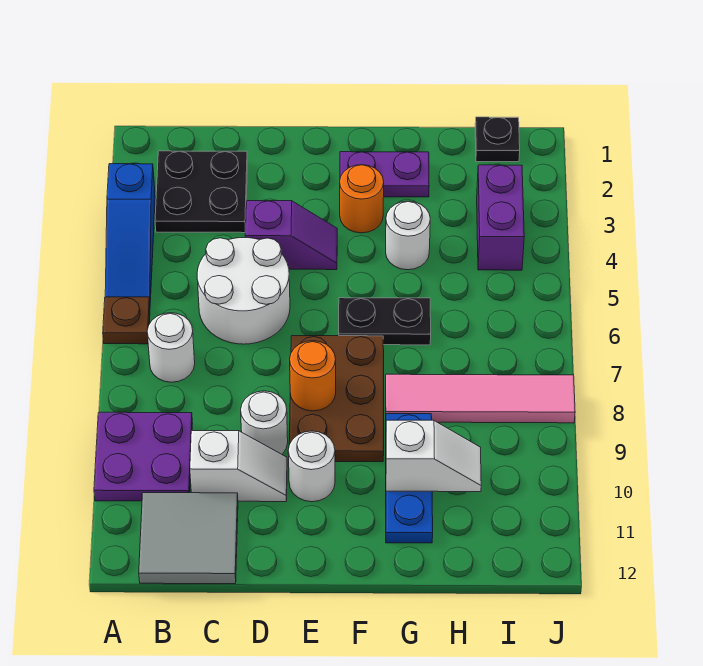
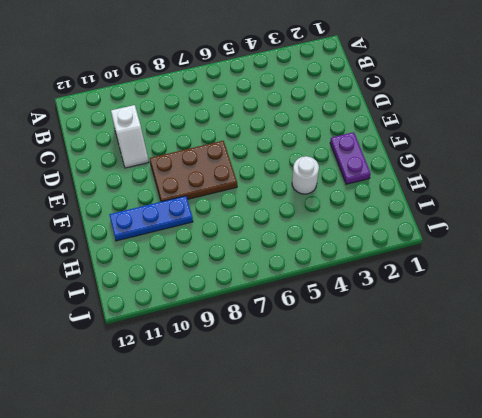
none -> blue slope A3:A5 level 1 top 3
none -> brown plate A6 level 1
none -> purple plate A9:B10 level 1

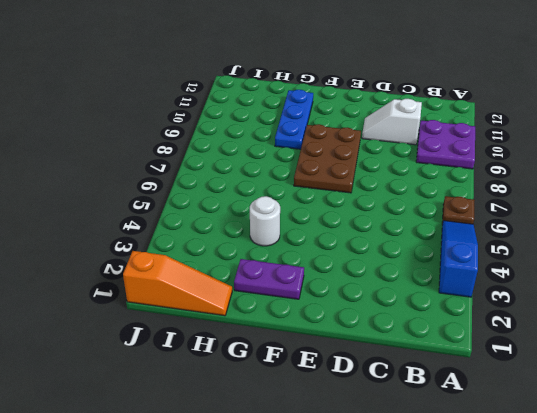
orange slope H1:J1 level 1 top J -> black plate I1 level 1
none -> black plate B2:C3 level 1
none -> white round brick B7 level 1
none -> grey tile B11:C12 level 1

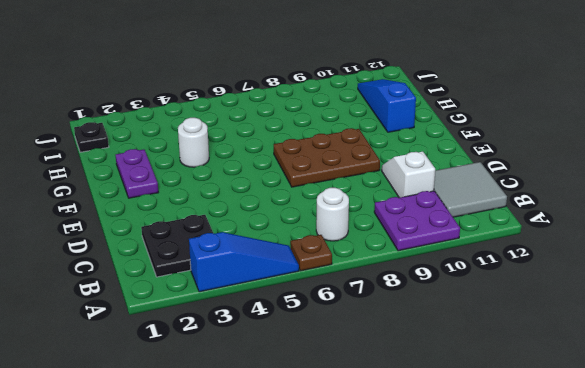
blue slope G11:I11 level 1 top G -> blue plate G9:G11 level 1
none -> white round brick C5:D6 level 1
none -> purple slope D4:E4 level 1 top D
none -> white round brick D9 level 1

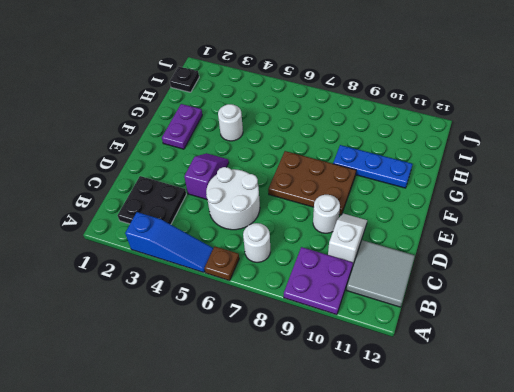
none -> white round brick E10 level 1
none -> orange round brick F3 level 1
none -> black plate F6:G6 level 1

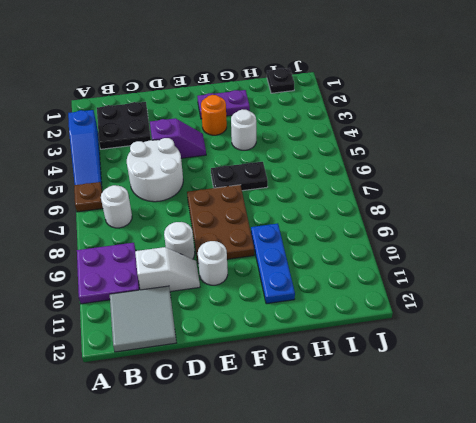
none -> pink tile G8:J8 level 1
none -> purple brick I3:I4 level 1
none -> orange round brick E8 level 2

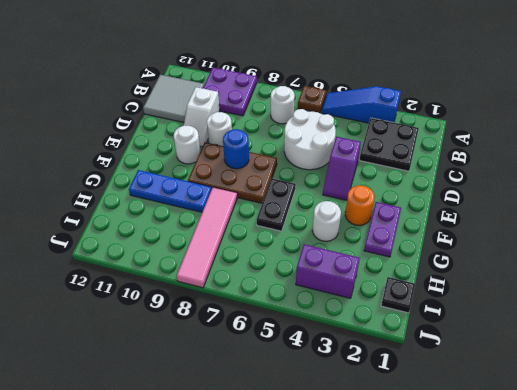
blue round brick E8 level 2 -> orange round brick E8 level 2
none -> white slope G10:H10 level 2 top G

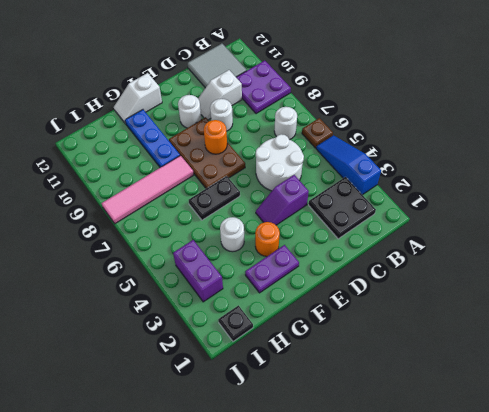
white slope F12:G12 level 1 top F -> white slope G10:H10 level 2 top G

